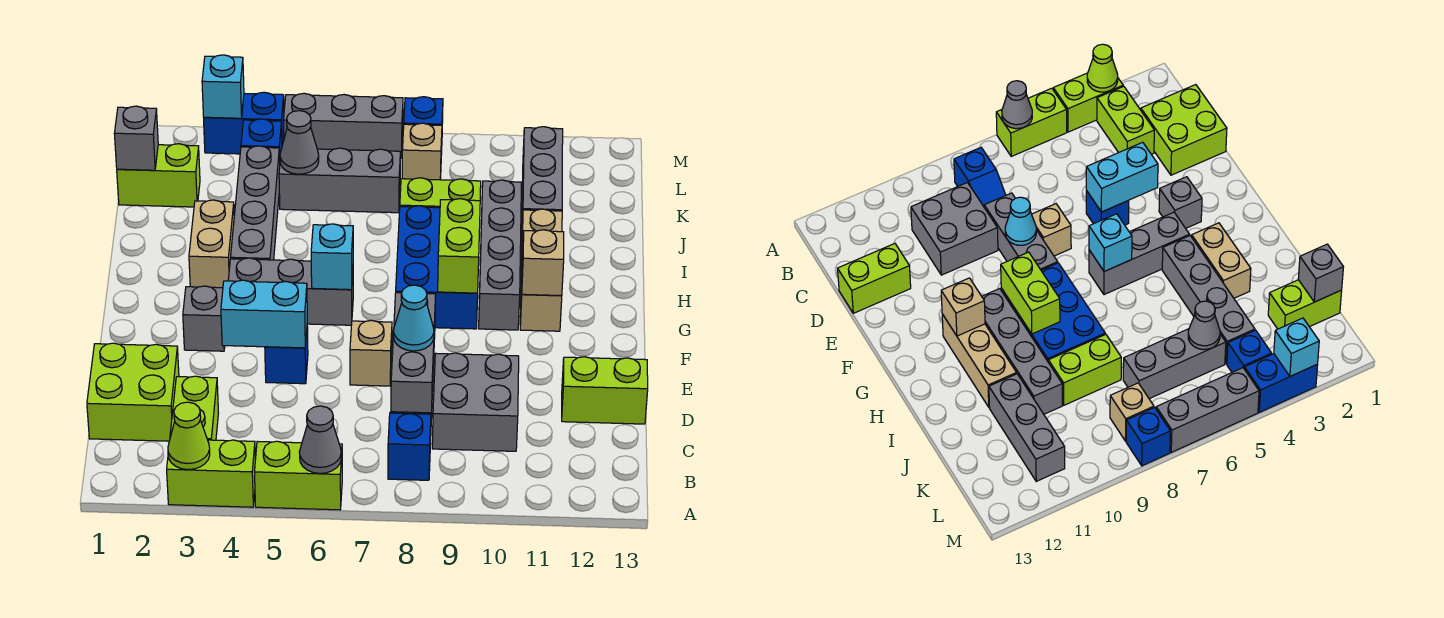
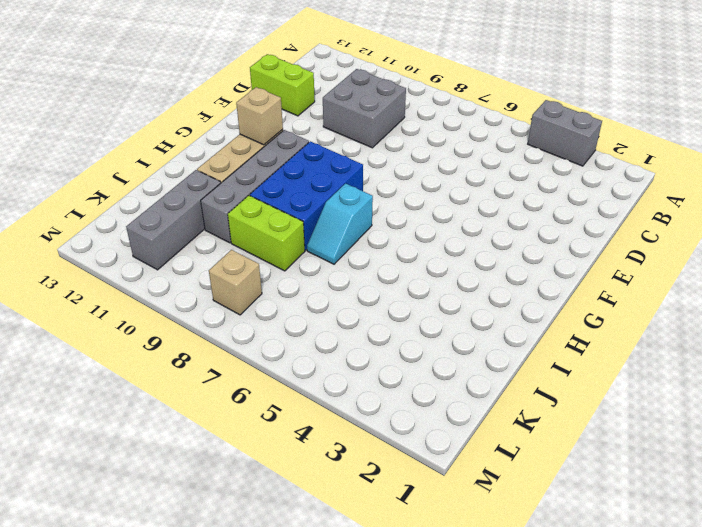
grey brick A3:A4 level 1 -> lime brick A3:A4 level 1
cyan slope H7:I7 level 1 top H -> none
none -> lime brick A5:A6 level 1
none -> lime brick B3:C3 level 1
none -> blue slope B8:C8 level 1 top B
none -> lime brick C1:D2 level 1

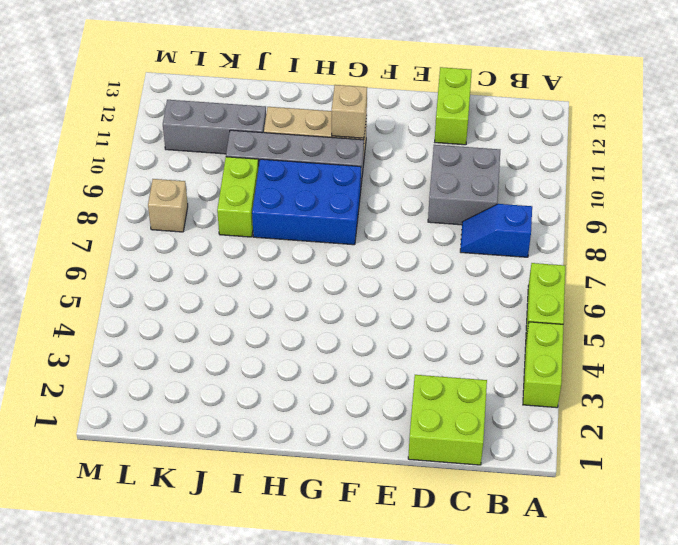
none -> lime brick B3:C3 level 1
none -> grey brick D8:F8 level 1
none -> blue brick E5 level 1
none -> tan brick E7 level 1

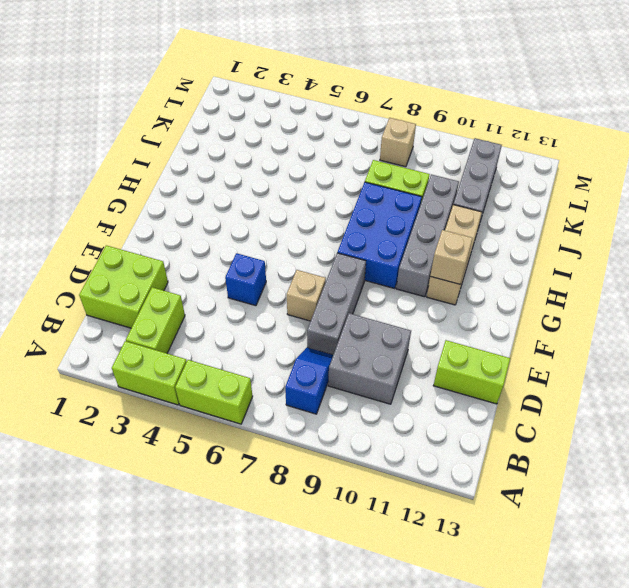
none -> grey brick F3 level 1
none -> grey brick G4:G6 level 1
none -> tan brick H3:I3 level 1
none -> grey brick H4:K4 level 1

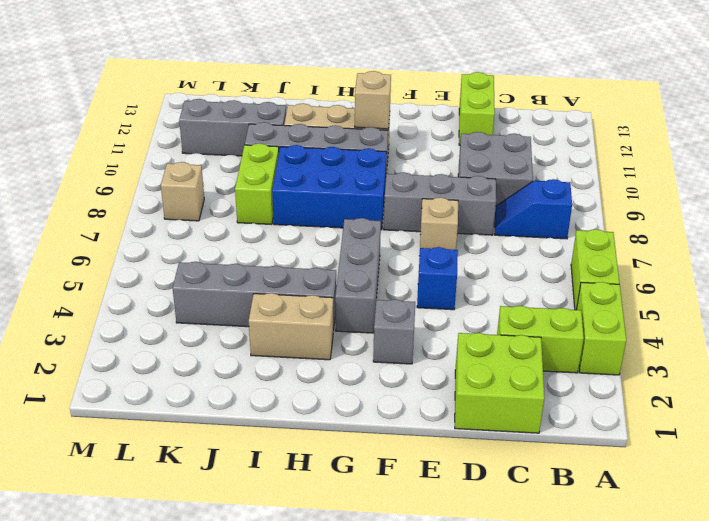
none -> lime brick K1:K2 level 1
none -> grey brick K5:K7 level 1
none -> blue brick L4 level 1
none -> blue brick M3:M4 level 1

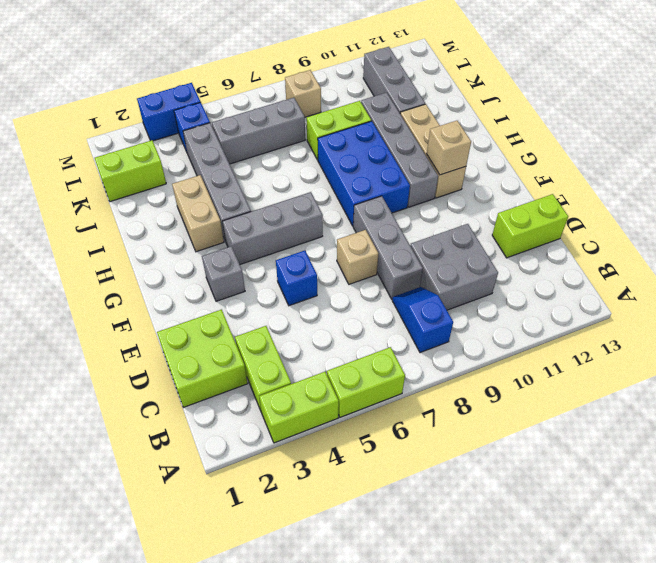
none -> grey brick M5:M7 level 1
none -> blue brick M8 level 1
none -> lime cone A3 level 2
none -> grey cone A6 level 2

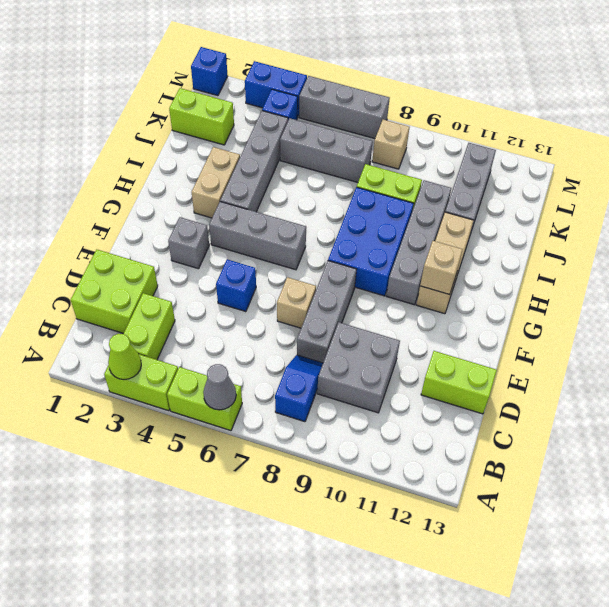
blue brick M1 level 1 -> blue brick M8 level 1
none -> cyan brick E4:E5 level 2
none -> cyan cone E8 level 2
none -> cyan brick G6 level 2
none -> lime brick G9:H9 level 2

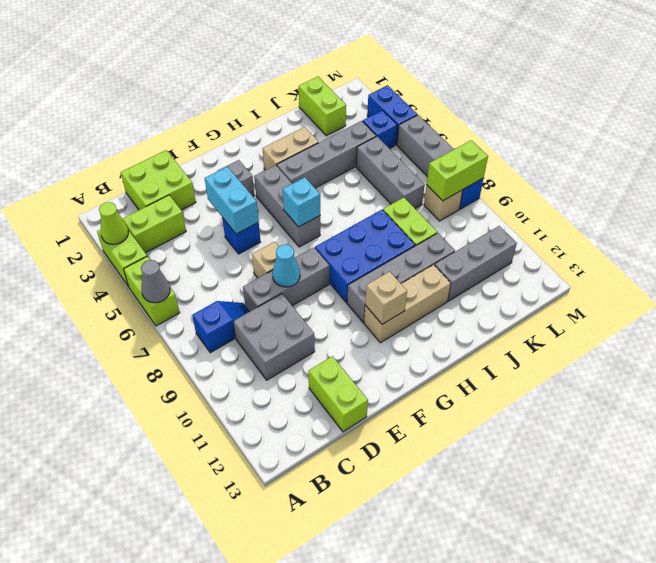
lime brick L8:M8 level 2 -> lime brick G9:H9 level 2
none -> grey brick K1 level 2
none -> grey cone K5 level 2
none -> cyan brick M3 level 2

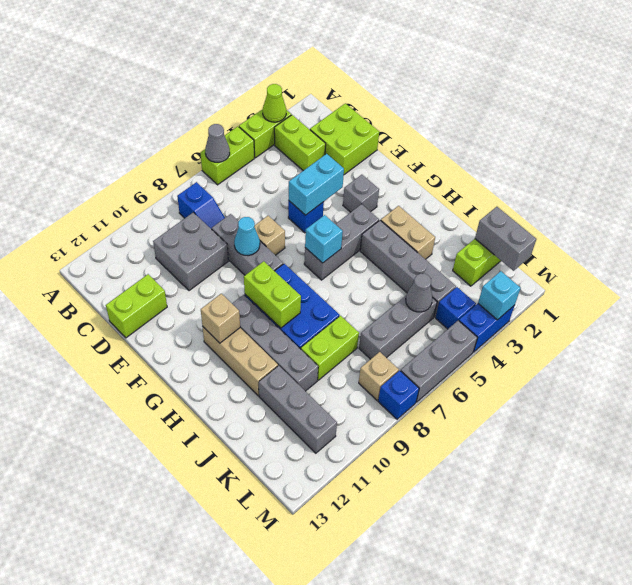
grey brick K1:L1 level 2 -> grey brick K1 level 2

